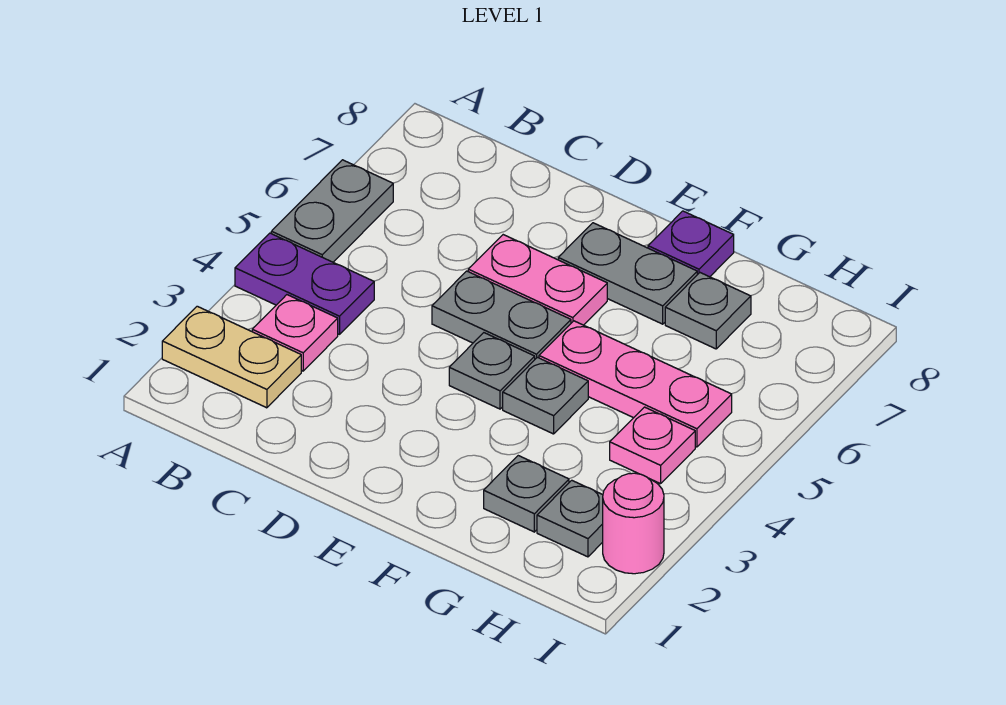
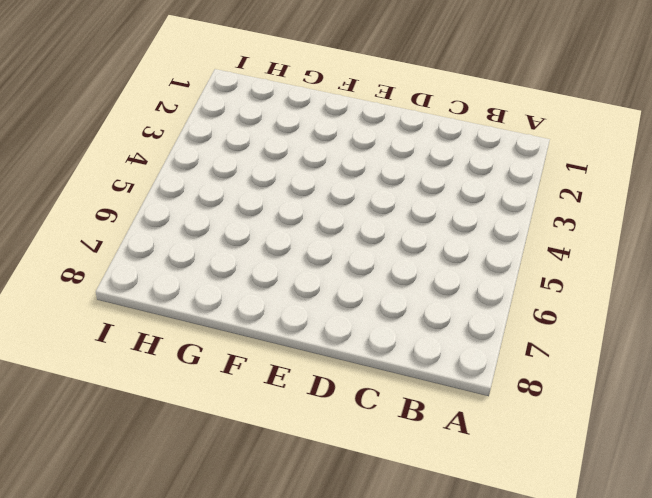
none -> tan plate A2:B2 level 1
none -> purple plate A4:B4 level 1
none -> grey plate A5:A6 level 1

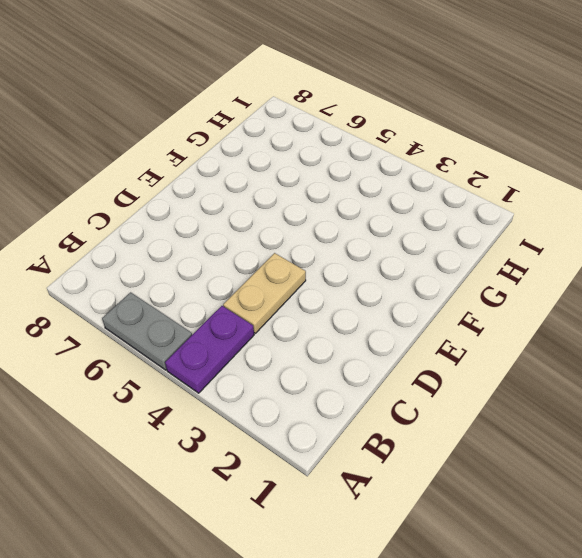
tan plate C4:D4 level 1 -> tan plate A2:B2 level 1
none -> pink plate B3 level 1
none -> grey plate D5:E5 level 1
none -> pink plate D6:E6 level 1

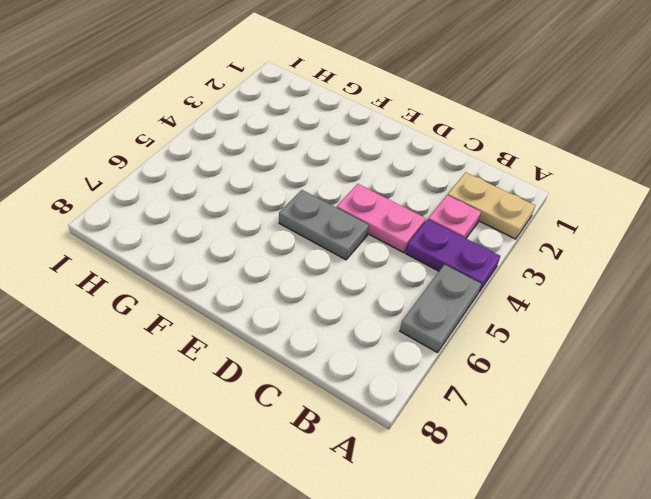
pink plate C4:D4 level 1 -> pink plate D6:E6 level 1
none -> grey plate E4 level 1
none -> grey plate E7:F7 level 1
none -> grey plate F4 level 1

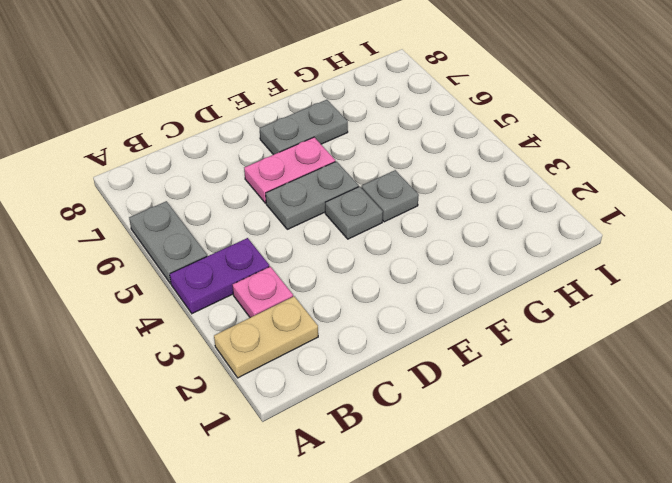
none -> pink plate F5:H5 level 1
none -> purple plate F8 level 1
none -> grey plate G2 level 1

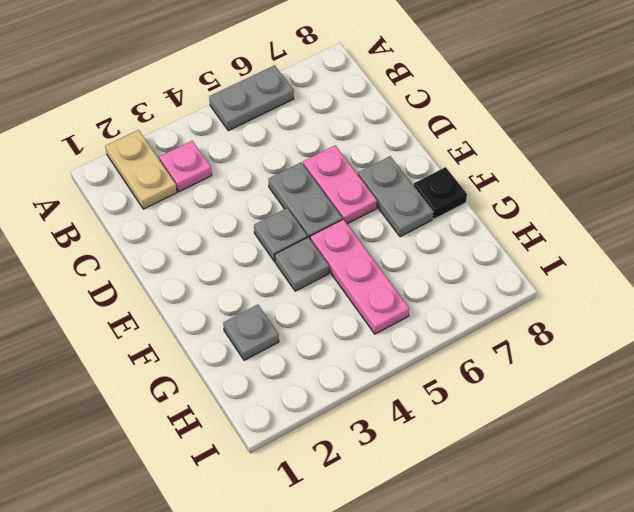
black plate F8 level 1 -> purple plate F8 level 1
none -> purple plate A4:B4 level 1
none -> grey plate G7 level 1
none -> grey plate H2 level 1

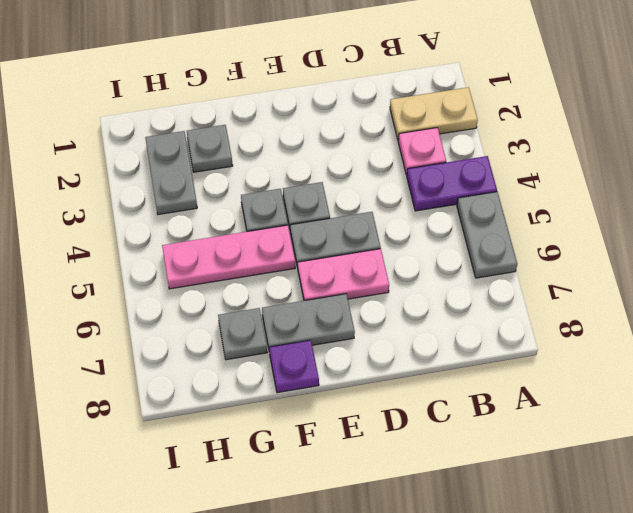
grey plate H2:H3 level 1 -> grey plate H2 level 1
none -> pink plate H4 level 1
none -> pink round brick I2 level 1

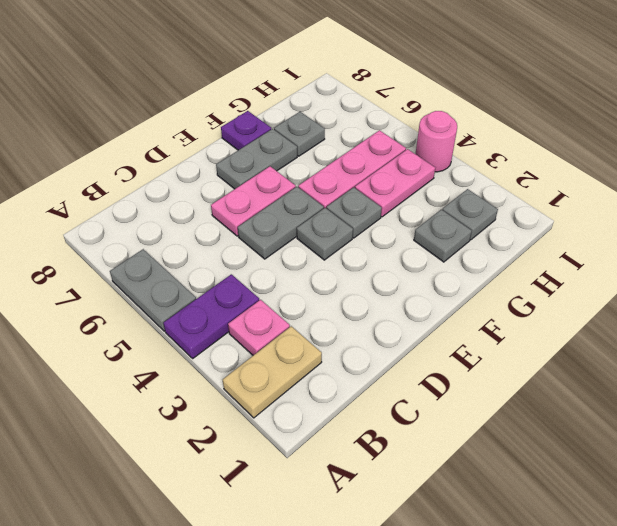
pink plate G4:H4 level 1 -> pink plate H4 level 1
pink round brick I4 level 1 -> pink round brick I2 level 1

